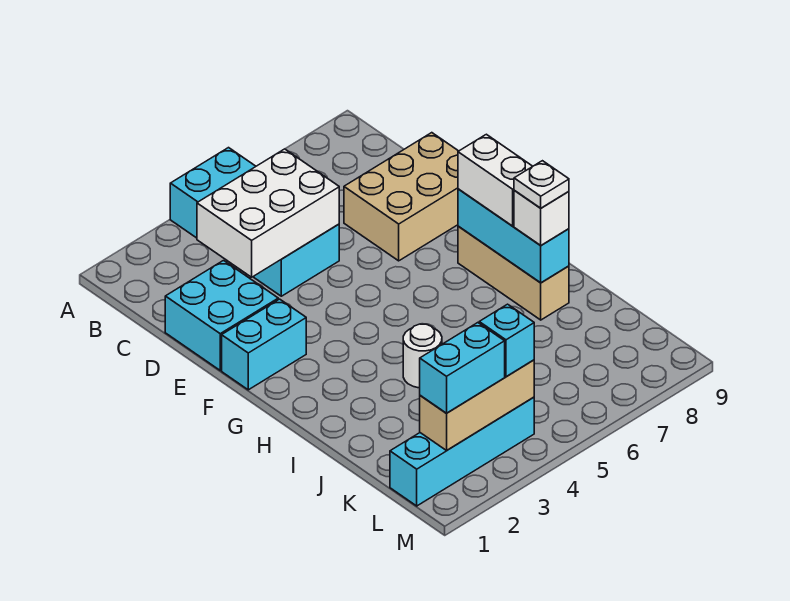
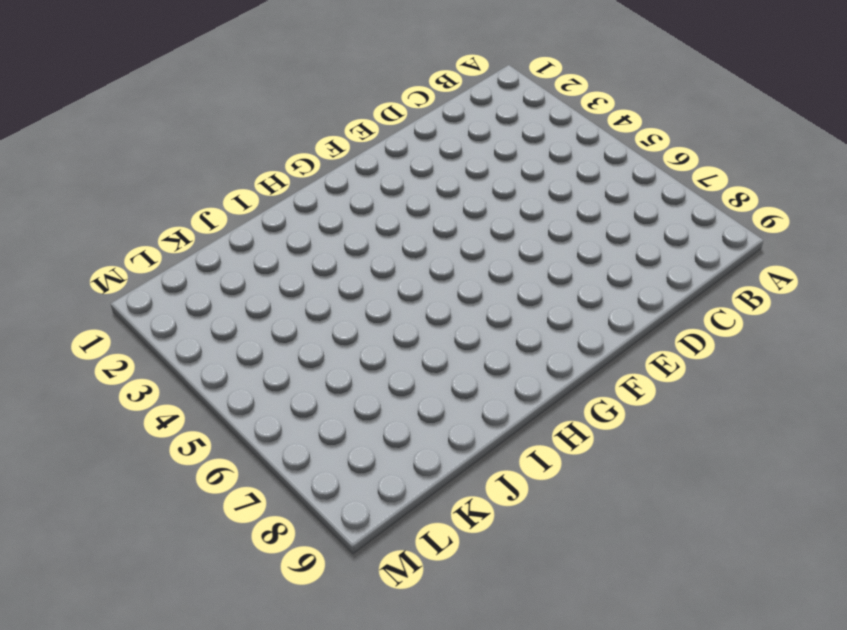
none -> cyan brick A4:D5 level 1
none -> cyan brick D1:E2 level 1
none -> tan brick D7:E9 level 1

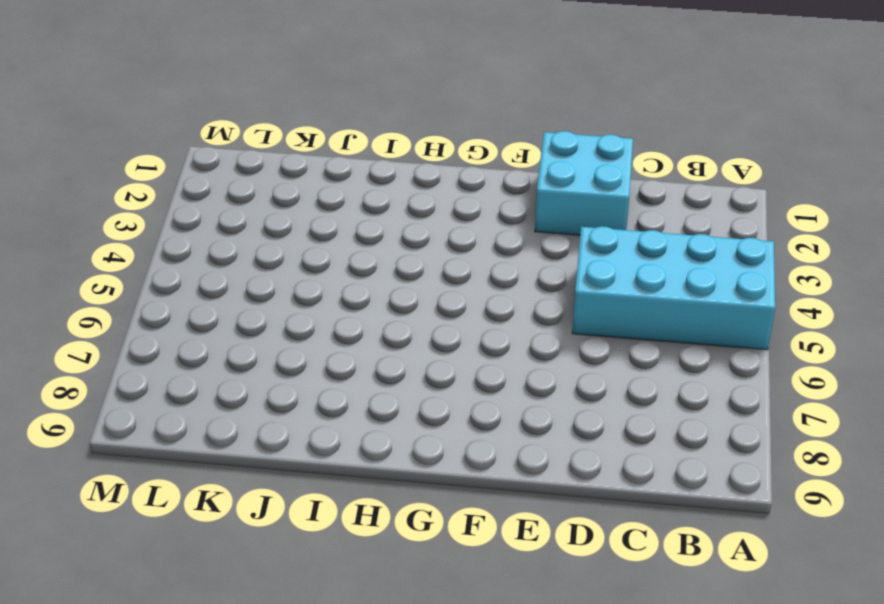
none -> tan brick D7:E9 level 1
none -> cyan brick F1:F2 level 1
none -> tan brick G8:I8 level 1

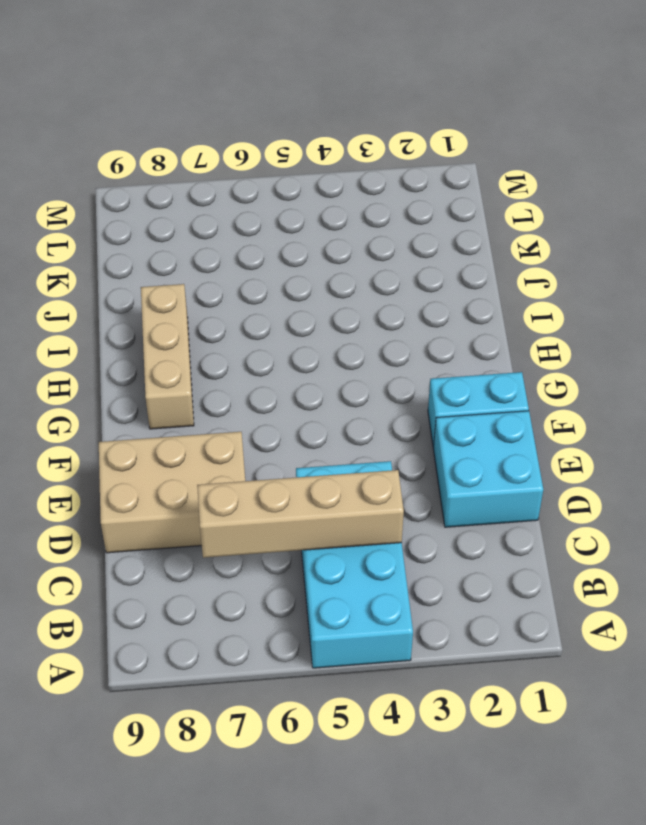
tan brick C4:C7 level 2 -> white brick C3:D5 level 2
none -> white round brick I4 level 1
none -> cyan brick L1:L4 level 1
none -> cyan brick G8:I8 level 2

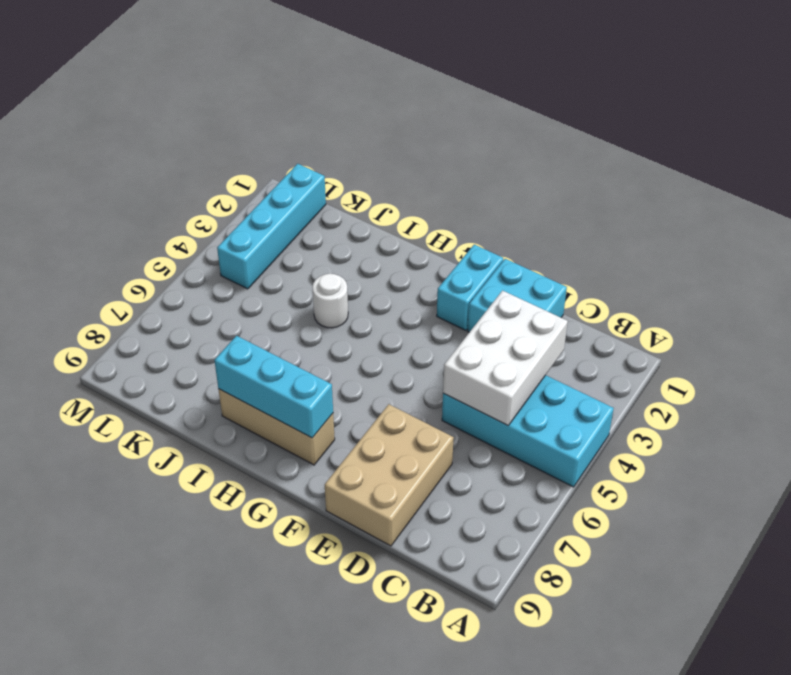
none -> tan brick L2:L4 level 2
none -> white brick G8:H8 level 3
none -> white brick I8 level 3

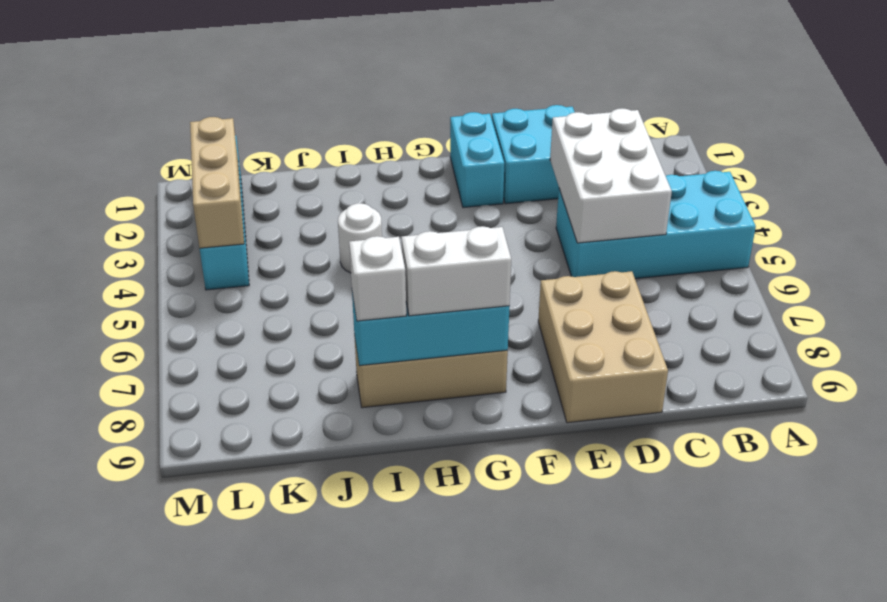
none -> cyan brick L2:L3 level 3
none -> cyan brick L4 level 3
none -> white plate I8 level 4

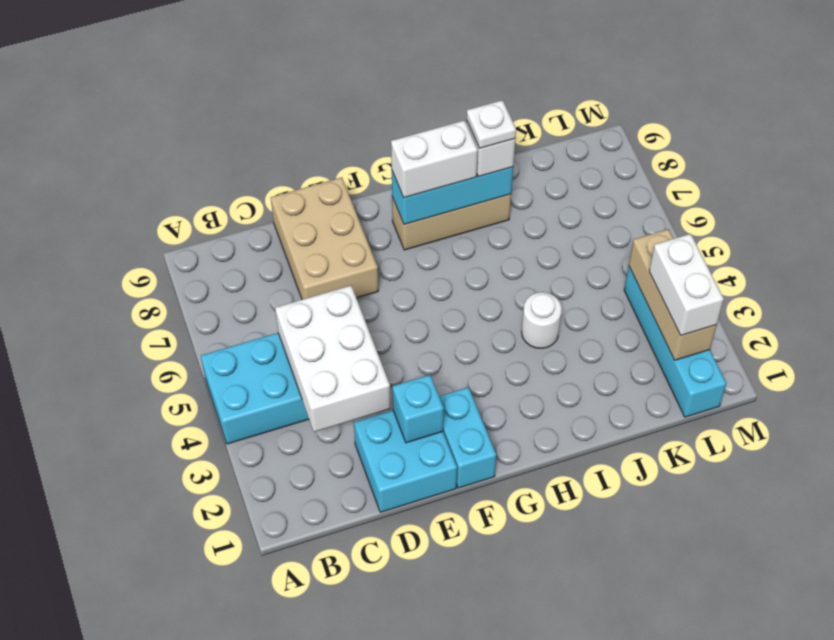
cyan brick E2 level 2 -> cyan brick L4 level 3
white brick L2:L3 level 3 -> cyan brick L2:L3 level 3

